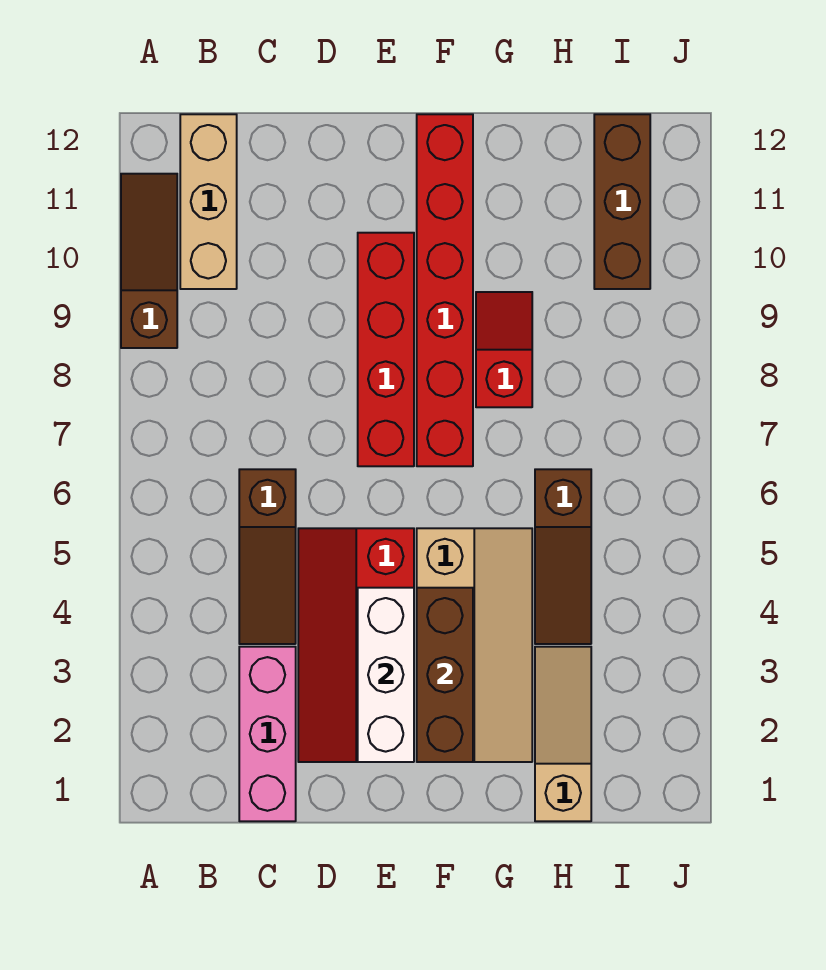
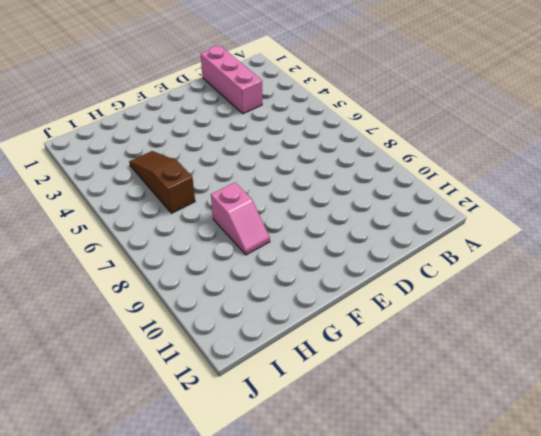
pink slope G8:G9 level 1 top 8 -> red slope G8:G9 level 1 top 8
none -> brown slope A9:A11 level 1 top 9
none -> tan brick B10:B12 level 1
none -> brown slope C4:C6 level 1 top 6

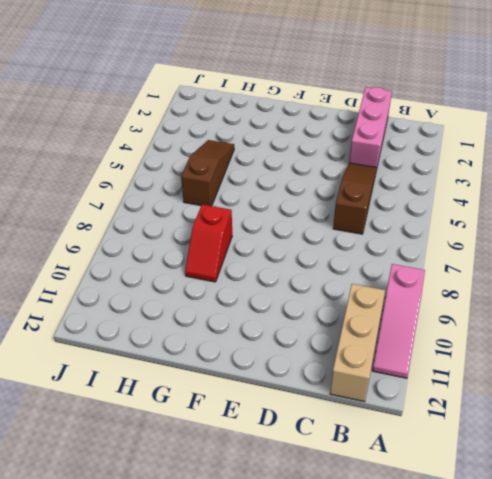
pink slope A9:A11 level 1 top 9 -> brown slope A9:A11 level 1 top 9
none -> red slope D2:E5 level 1 top E
none -> red brick E7:E10 level 1
none -> tan slope F2:G5 level 1 top F

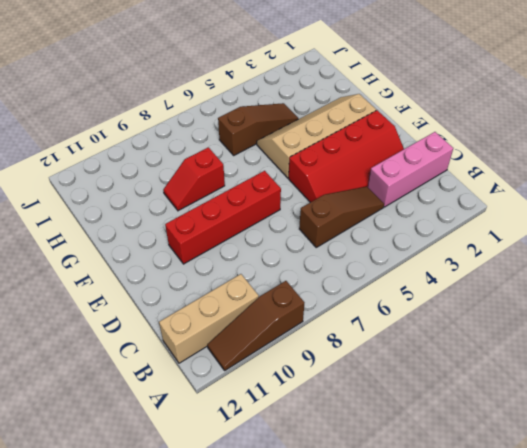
none -> red brick F7:F12 level 1
none -> tan slope H1:H3 level 1 top 1
none -> brown brick I10:I12 level 1

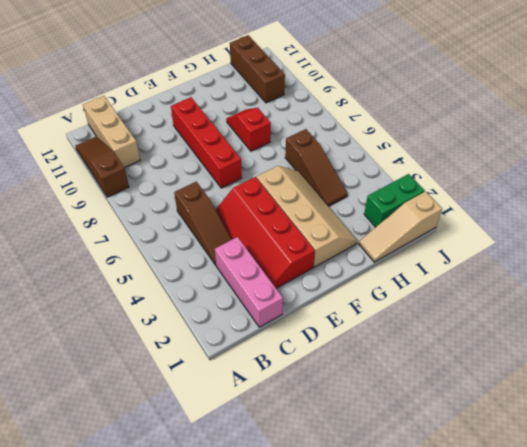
tan slope H1:J1 level 1 top J -> tan slope H1:H3 level 1 top 1
green brick I2:J2 level 1 -> none
none -> red brick F7:F12 level 1
none -> white brick E2:E4 level 2
none -> brown brick F2:F4 level 2

